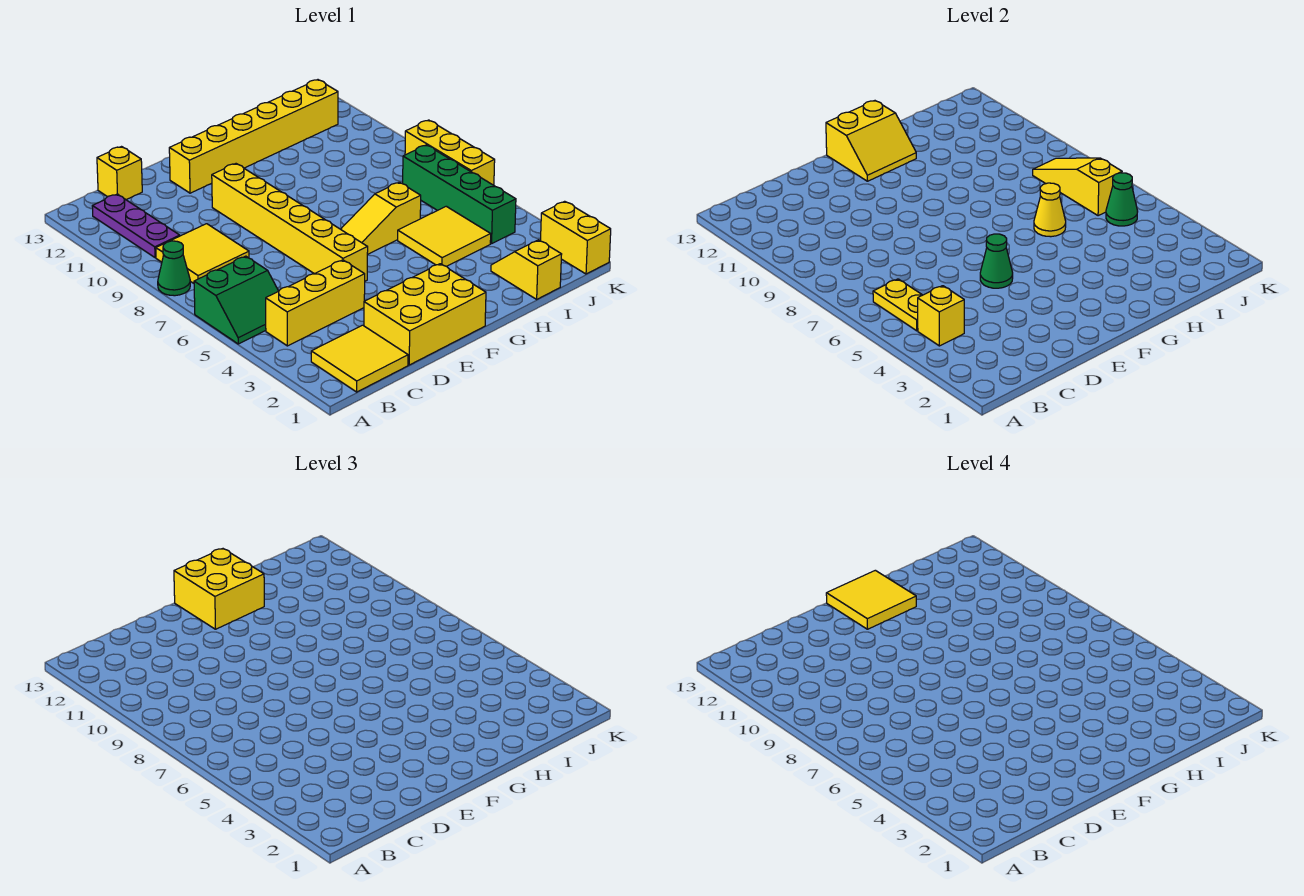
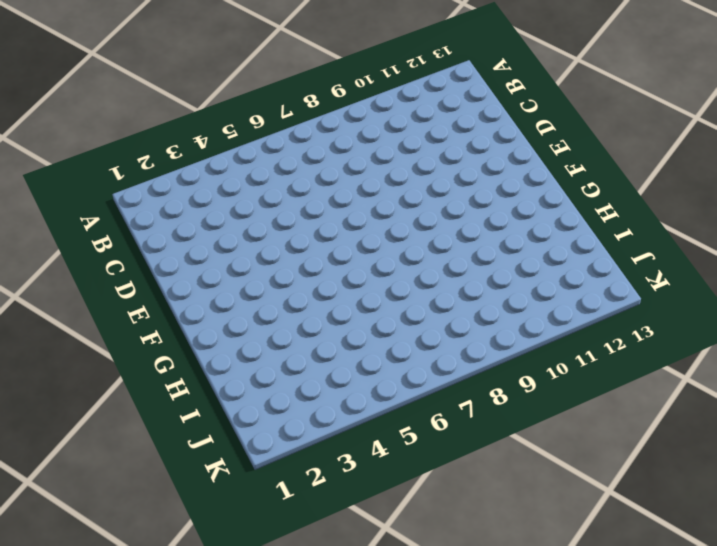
none -> green slope A5:B6 level 1 top 6
none -> green cone A8 level 1
none -> yellow tile B1:C2 level 1

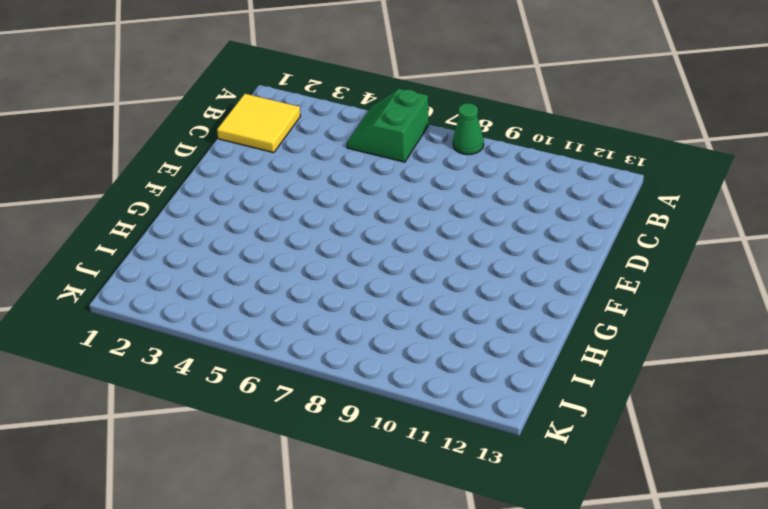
none -> yellow brick B4:D4 level 1
none -> yellow tile B8:C9 level 1
none -> purple plate B10:B12 level 1

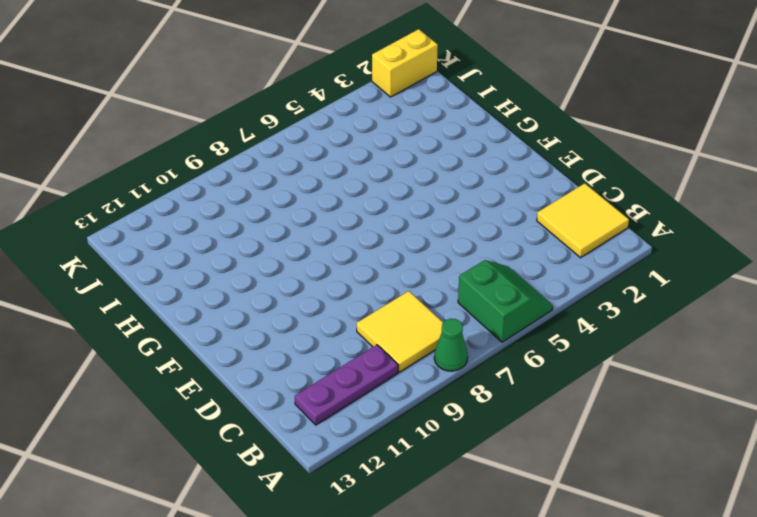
none -> yellow brick B4:D4 level 1
none -> yellow brick C13 level 1
none -> yellow brick D1:F2 level 1

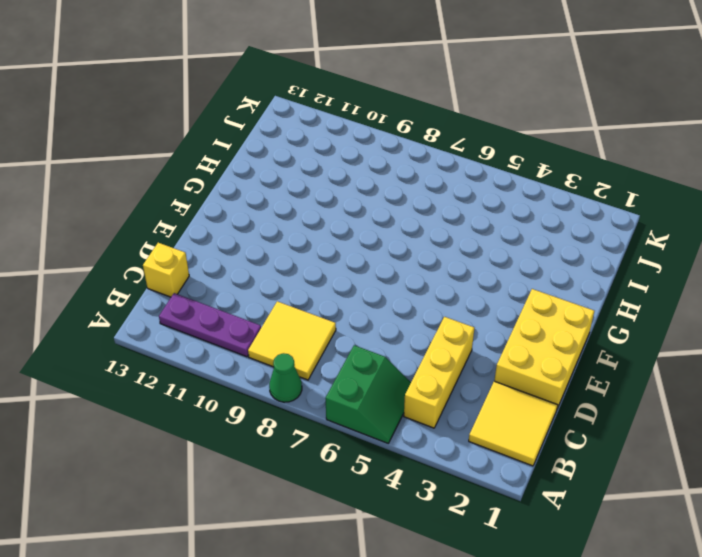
none -> yellow brick E5:E10 level 1
none -> yellow brick E12:J12 level 1
none -> yellow slope F6:H6 level 1 top H

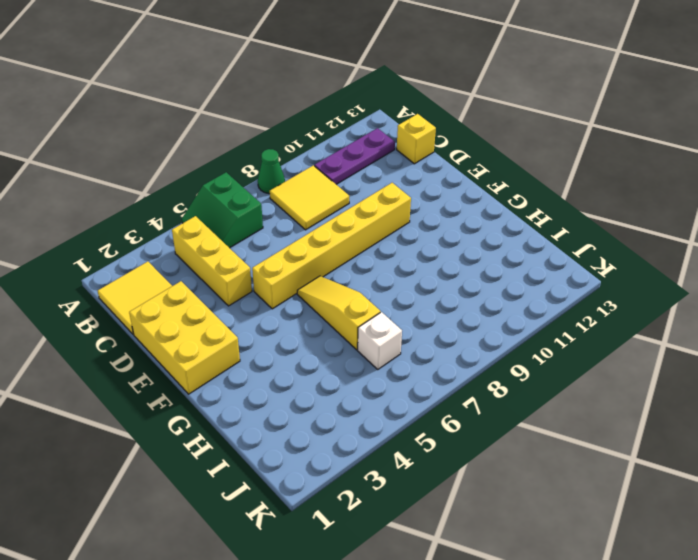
white brick I6 level 1 -> none
none -> yellow brick E12:J12 level 1
none -> yellow tile H4:I5 level 1
none -> yellow slope I1:I2 level 1 top 1

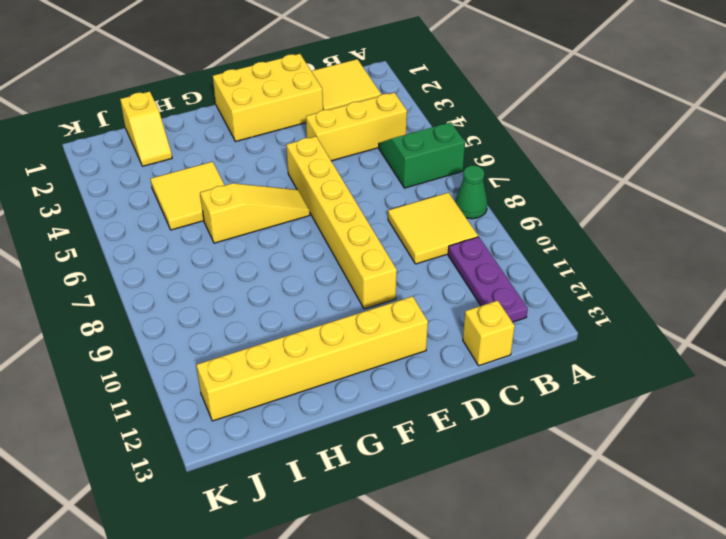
none -> green brick J4:J7 level 1
none -> yellow brick K1:K2 level 1
none -> yellow brick K6:K8 level 1

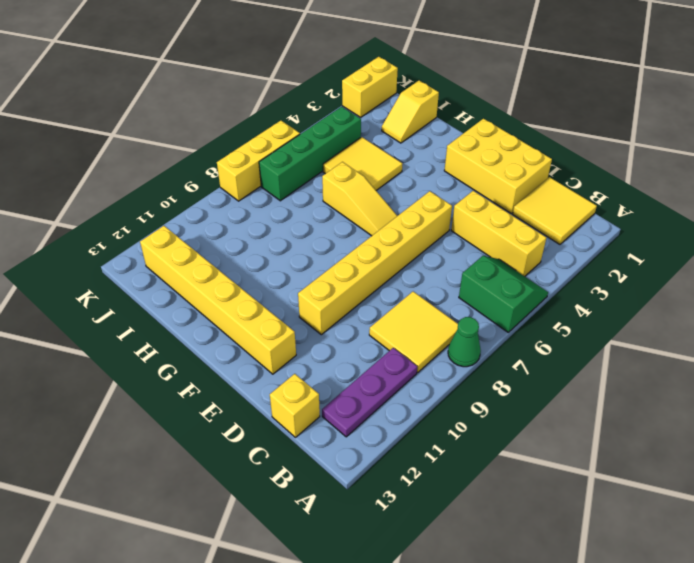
none -> yellow brick B4 level 2
none -> yellow plate B5:B6 level 2
none -> green cone E5 level 2

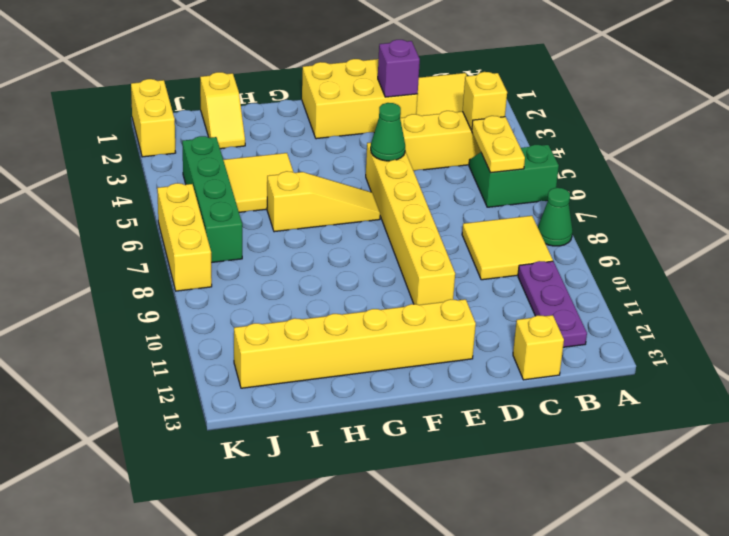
purple brick D2 level 2 -> none
none -> yellow slope F12:G13 level 2 top 13
none -> yellow cone H6 level 2
none -> green cone J5 level 2

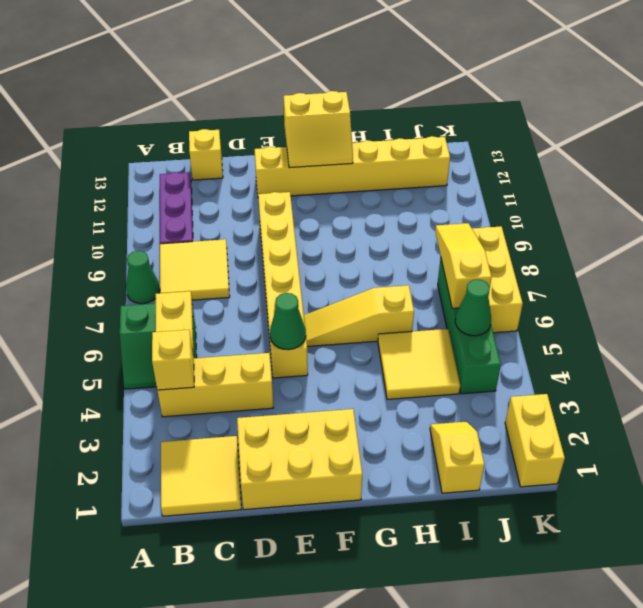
none -> yellow cone H6 level 2
none -> yellow brick F12:G13 level 3
none -> yellow tile F12:G13 level 4

